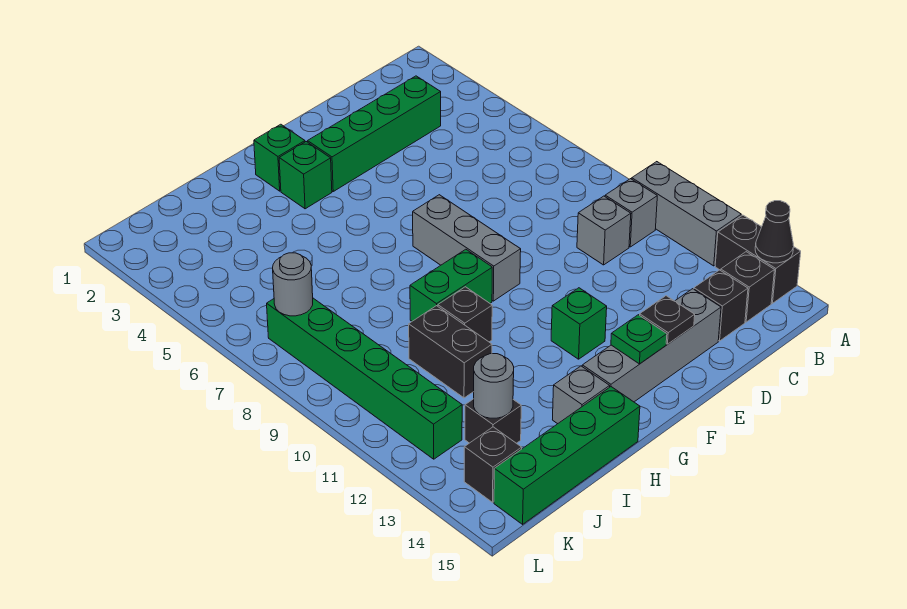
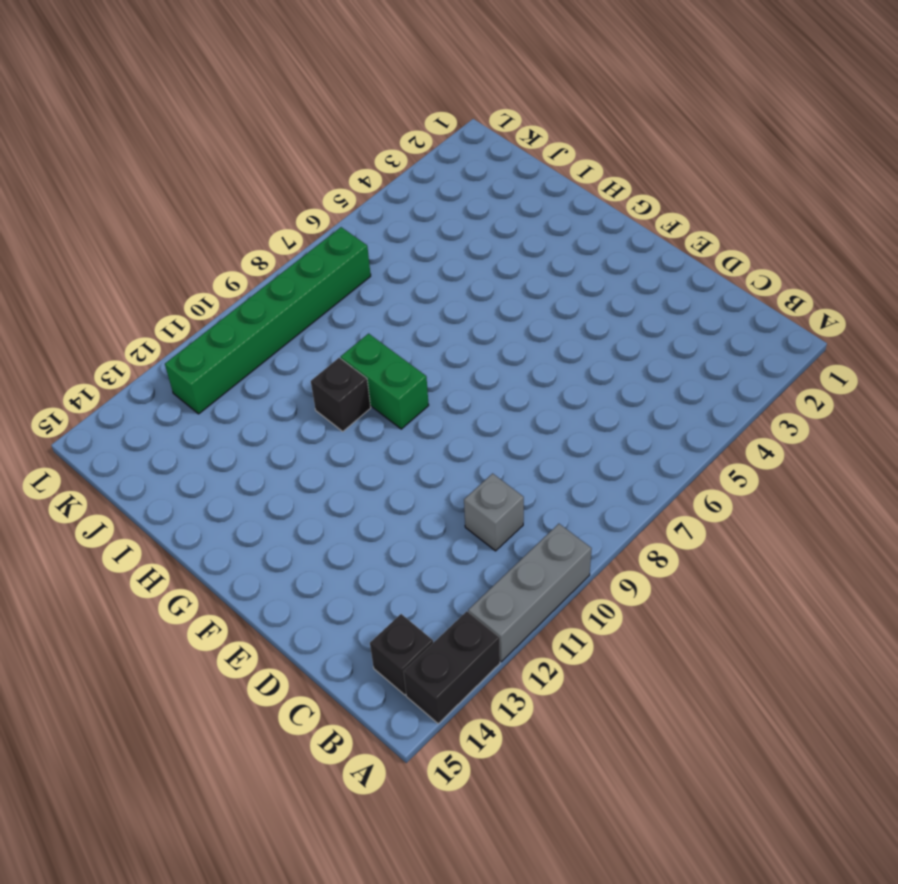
none -> grey brick B10 level 1
none -> green brick C3:F3 level 1
none -> black brick C14 level 1

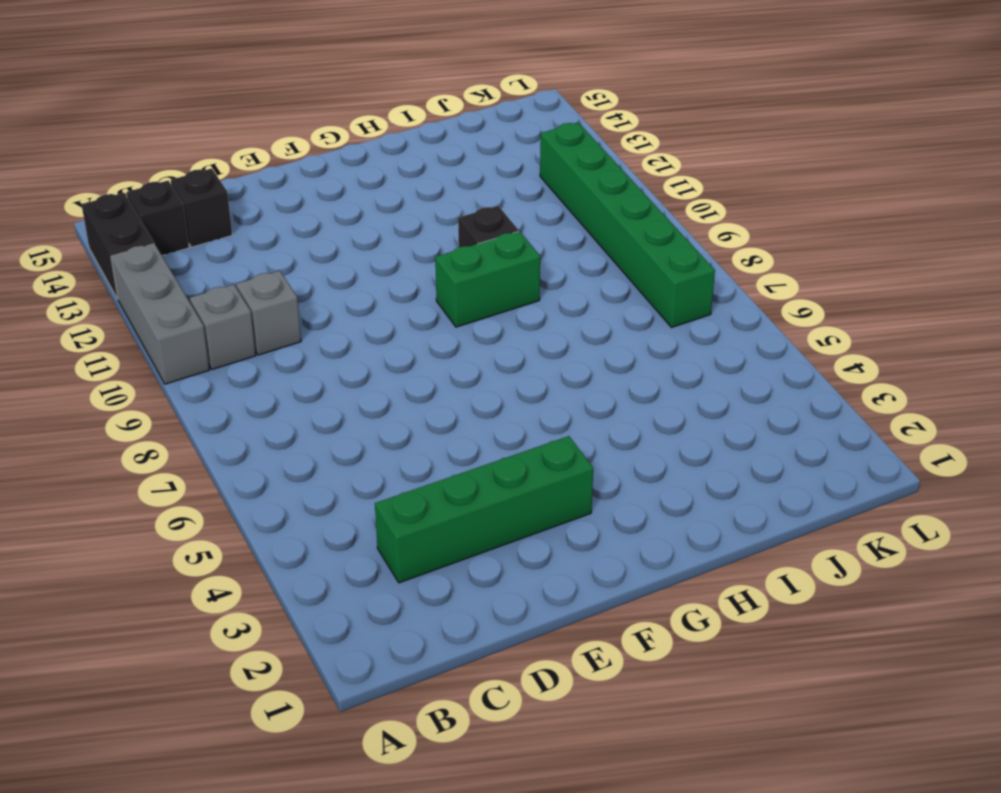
none -> grey brick D14:G14 level 1
none -> grey brick F7:F9 level 1
none -> green brick F12 level 1

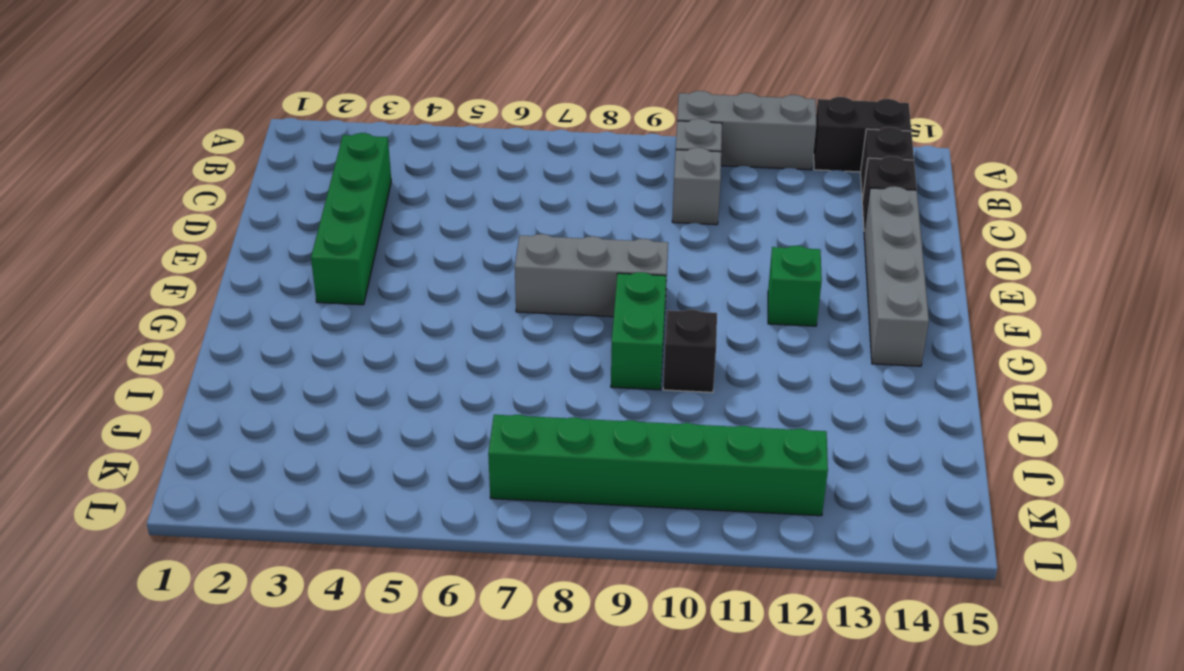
none -> green brick G2 level 1
none -> green brick G3 level 1
none -> grey brick H14 level 1

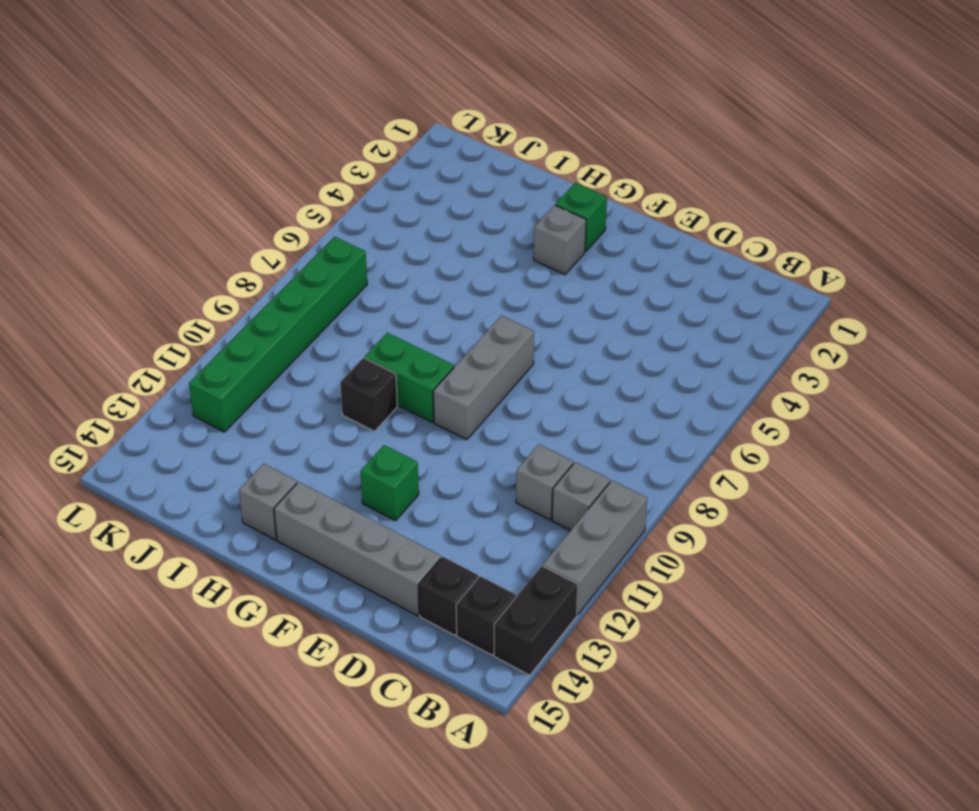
grey brick G3 level 1 -> green brick G3 level 1
none -> green brick C3:F3 level 1
none -> green brick H15:K15 level 1
none -> black brick I10:I11 level 1

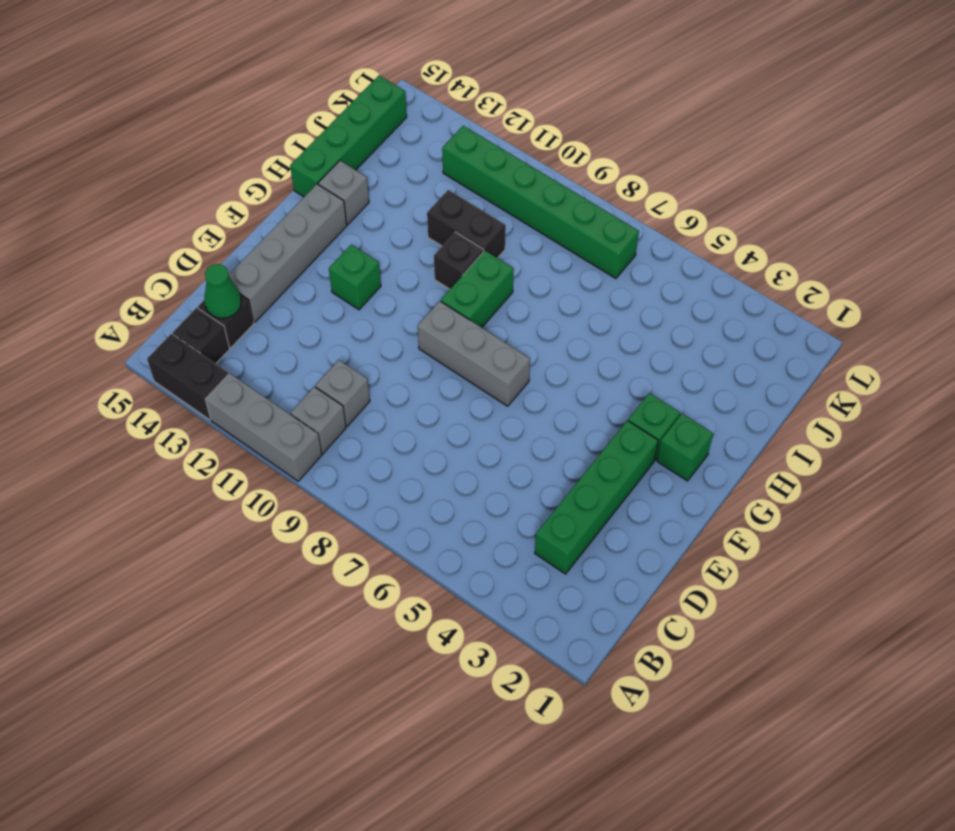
green cone C14 level 2 -> none
none -> black brick J13 level 1
none -> black brick K14 level 1
none -> black cone A14 level 2

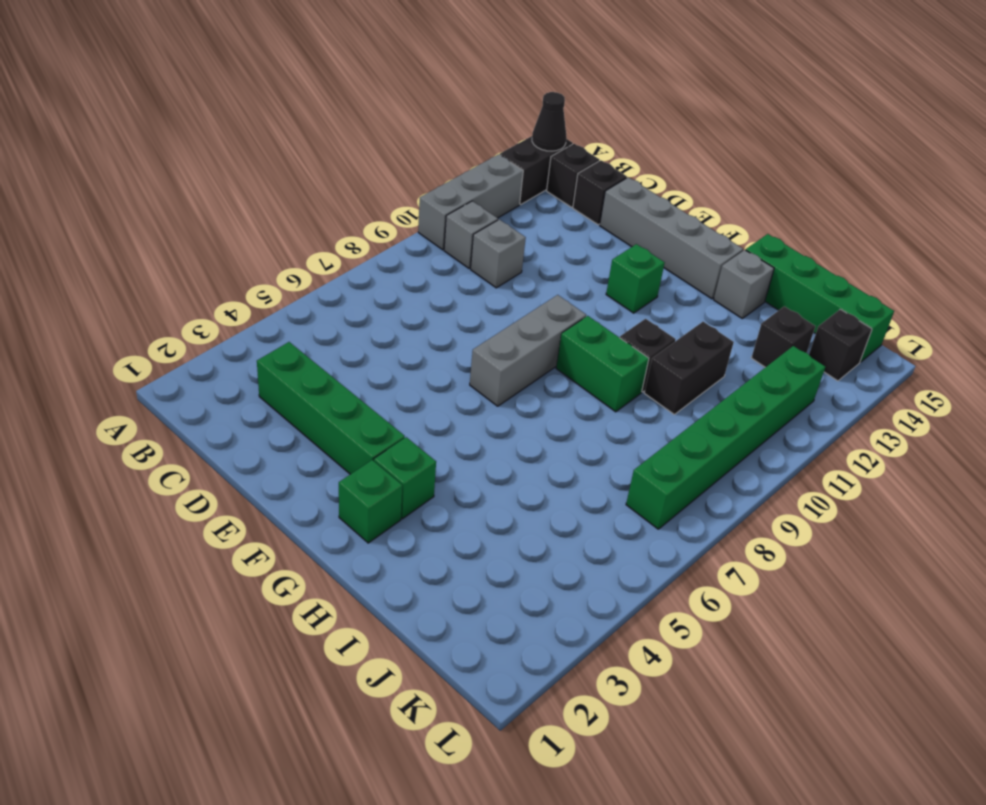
none -> black plate E14 level 2
none -> green plate F14 level 2
none -> grey round brick J13 level 2

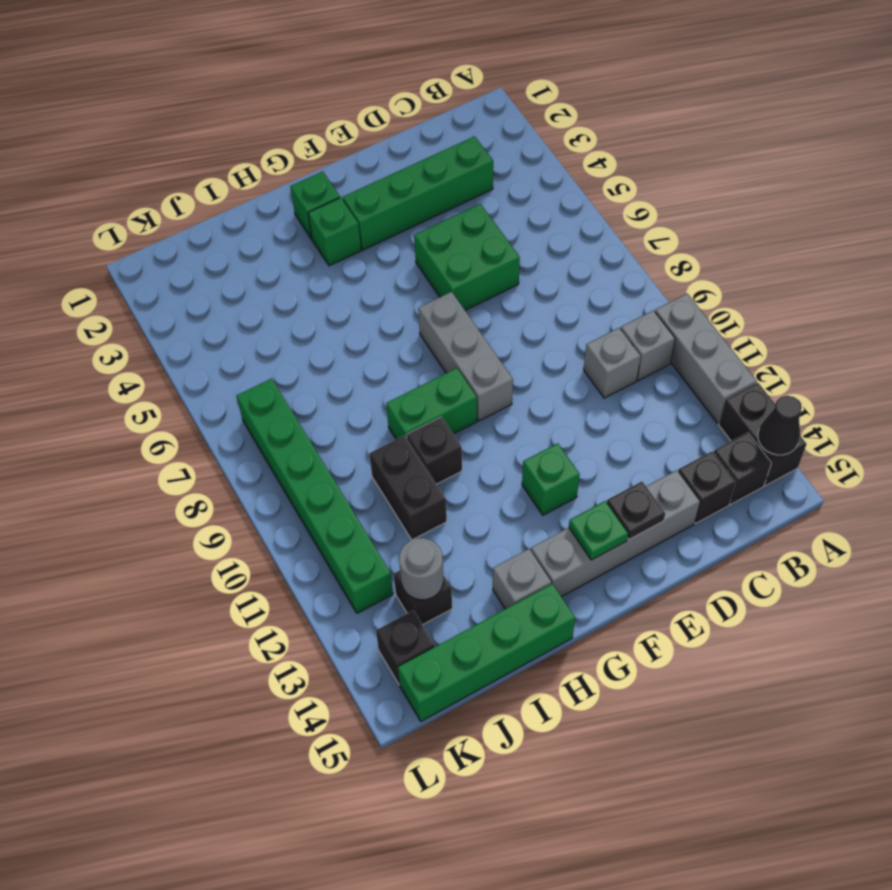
green brick D5:E6 level 1 -> none
none -> grey round brick K7 level 2

